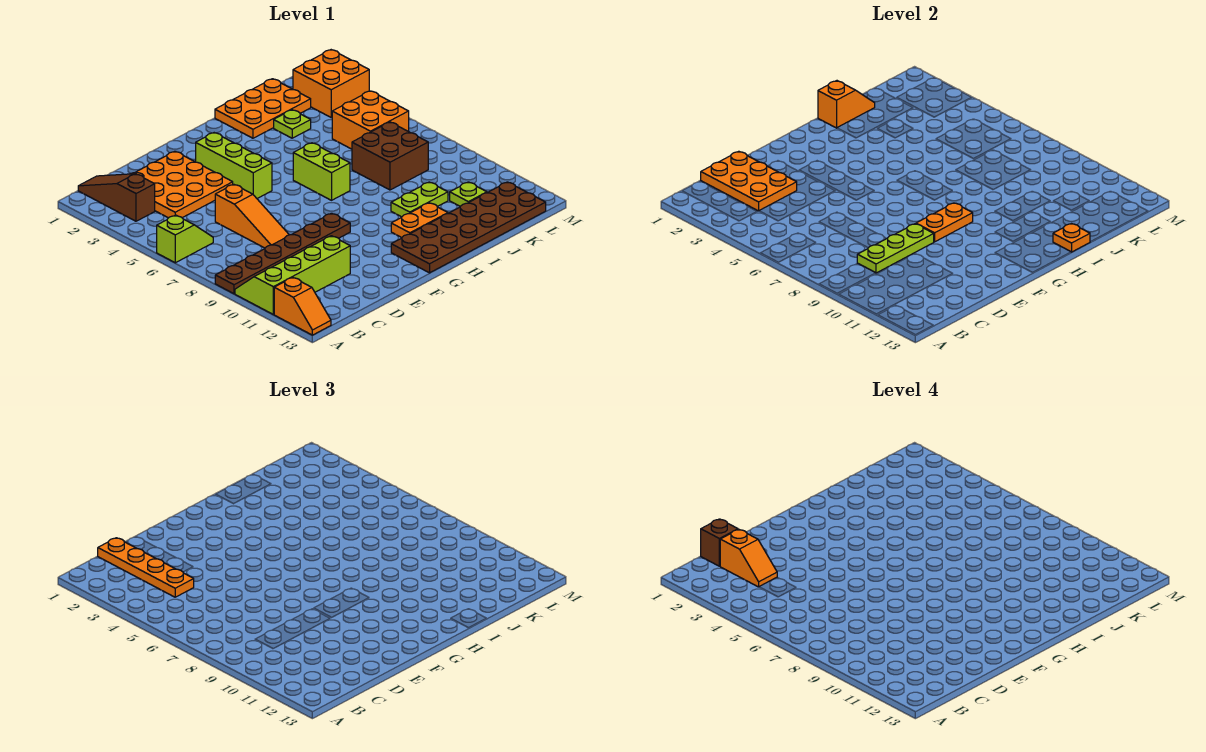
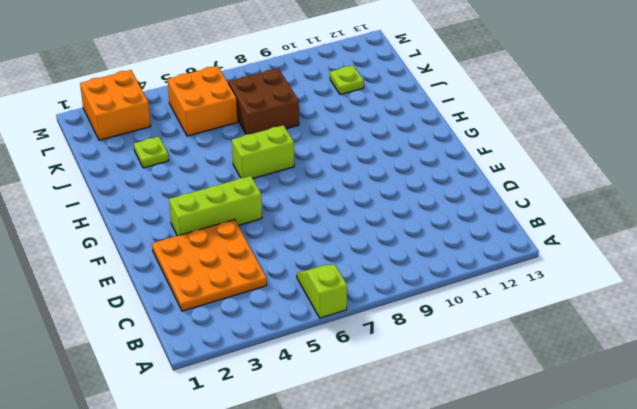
none -> brown plate A9:F9 level 1
none -> lime slope A10:D11 level 1 top 11
none -> orange slope A12:A13 level 1 top 12

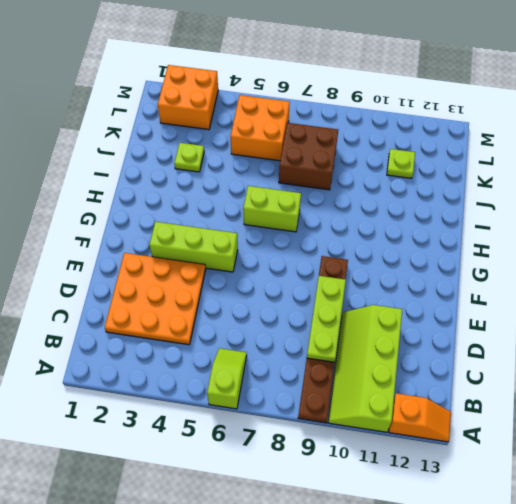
none -> brown slope B1:B3 level 1 top 3
none -> orange slope D6:D8 level 1 top 6
none -> brown plate G12:L13 level 1

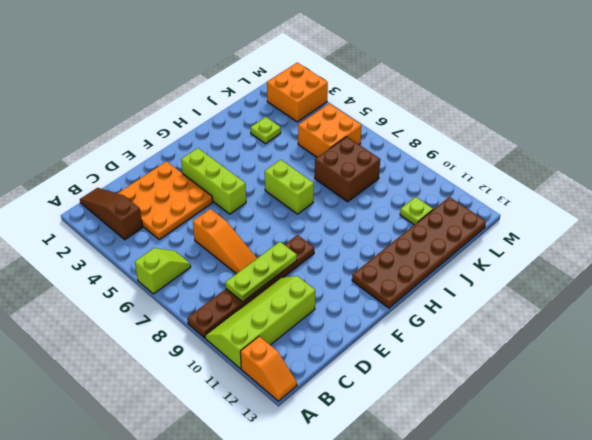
none -> orange plate H11:I11 level 1
none -> orange plate I1:K2 level 1
none -> lime plate I10:J10 level 1

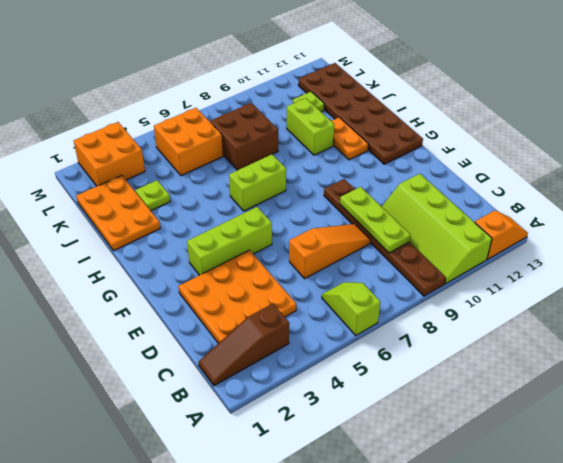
lime brick I10:J10 level 1 -> lime plate I10:J10 level 1
none -> orange plate C1:D3 level 2
none -> orange plate F9:G9 level 2
none -> orange slope I1:J1 level 2 top I

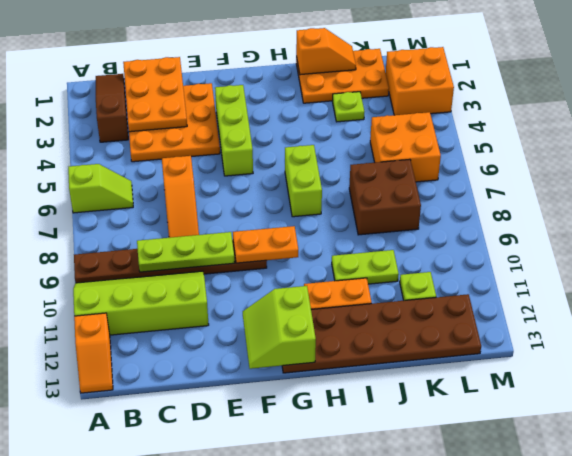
lime slope F12:G13 level 2 top G -> none
none -> orange plate I13 level 2
none -> orange plate C1:C4 level 3
none -> brown brick C1 level 4

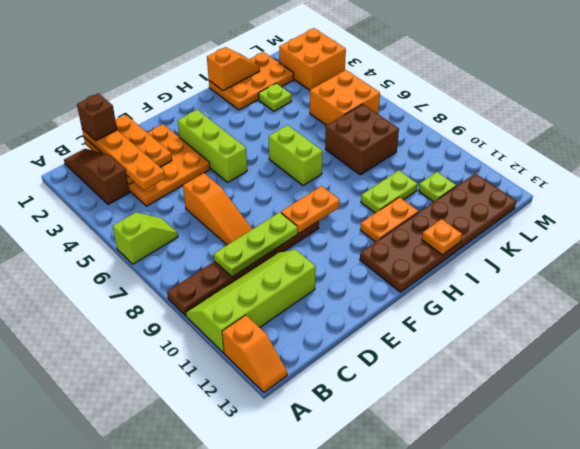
none -> orange slope C2:C3 level 4 top 2

